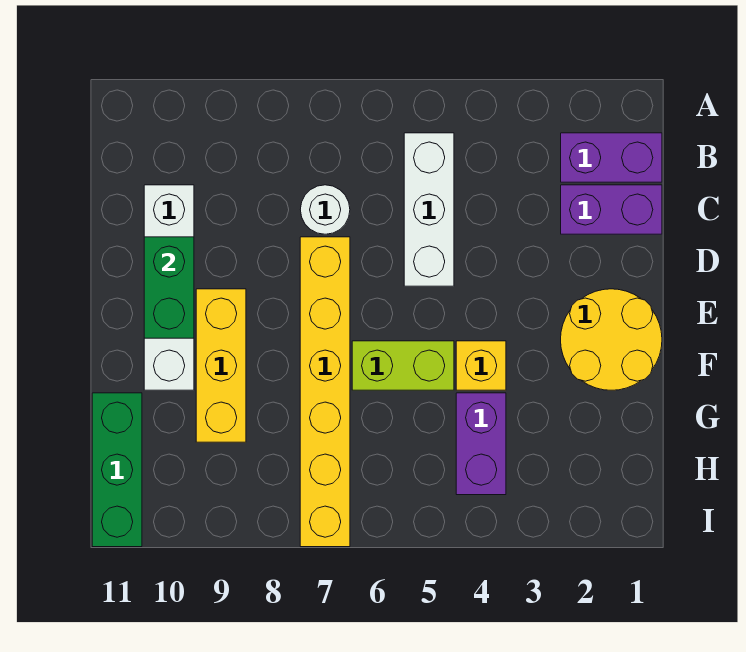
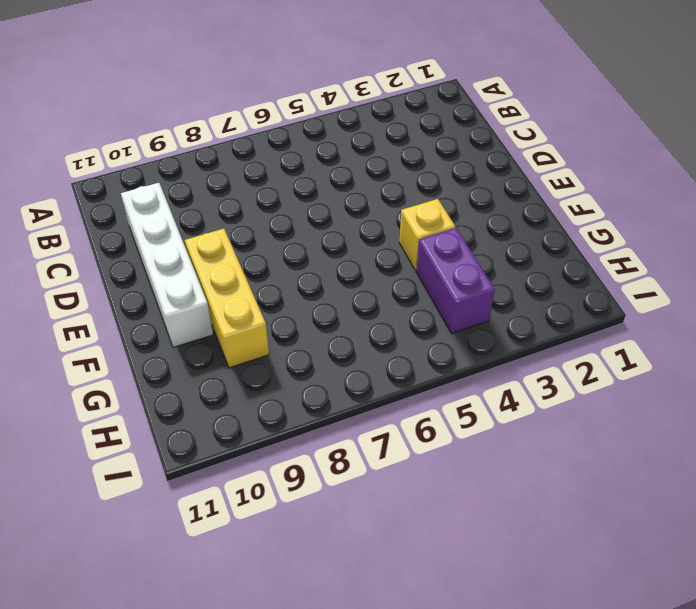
none -> purple brick B1:B2 level 1
none -> white brick B5:D5 level 1
none -> purple brick C1:C2 level 1

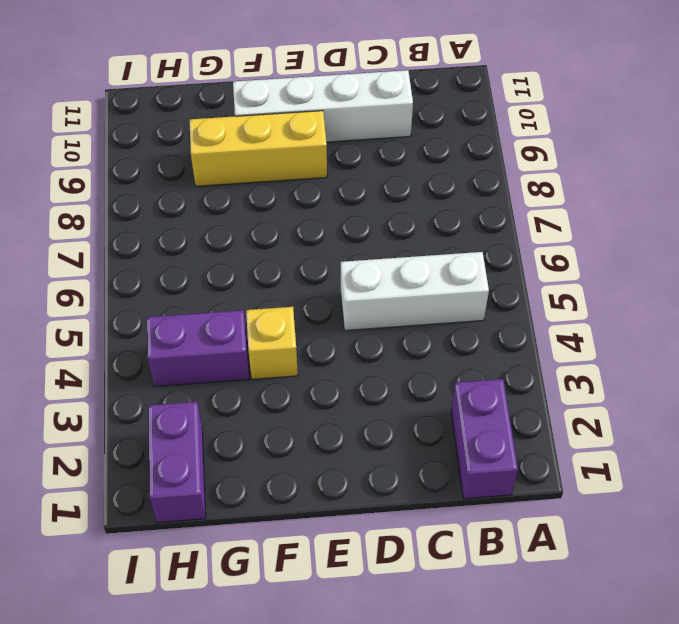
purple brick H1:H2 level 1 -> purple brick C1:C2 level 1
none -> white round brick C7 level 1
none -> yellow brick D7:I7 level 1
none -> yellow round brick E1:F2 level 1

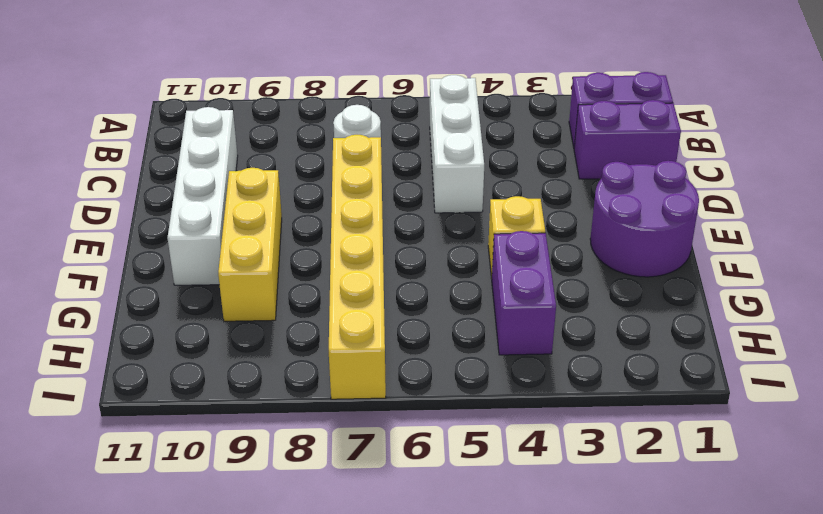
purple round brick E1:F2 level 1 -> yellow round brick E1:F2 level 1
none -> lime brick F5:F6 level 1
none -> green brick G11:I11 level 1
none -> green brick D10:E10 level 2

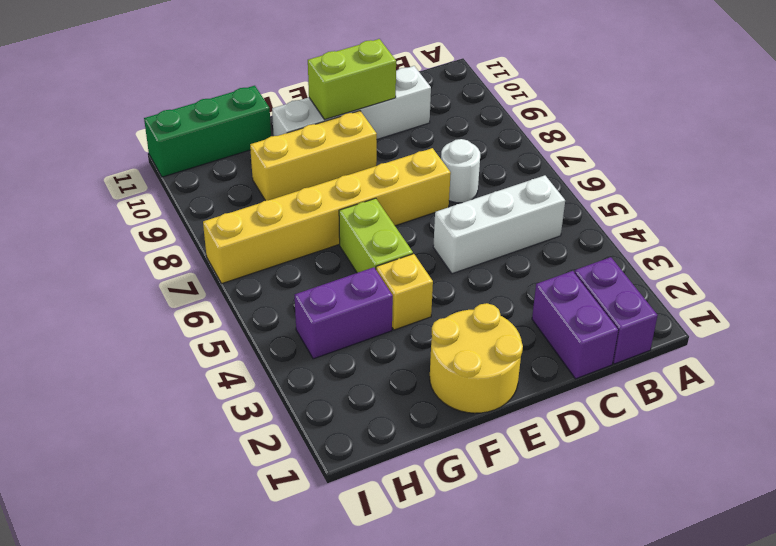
lime brick D10:E10 level 2 -> green brick D10:E10 level 2

